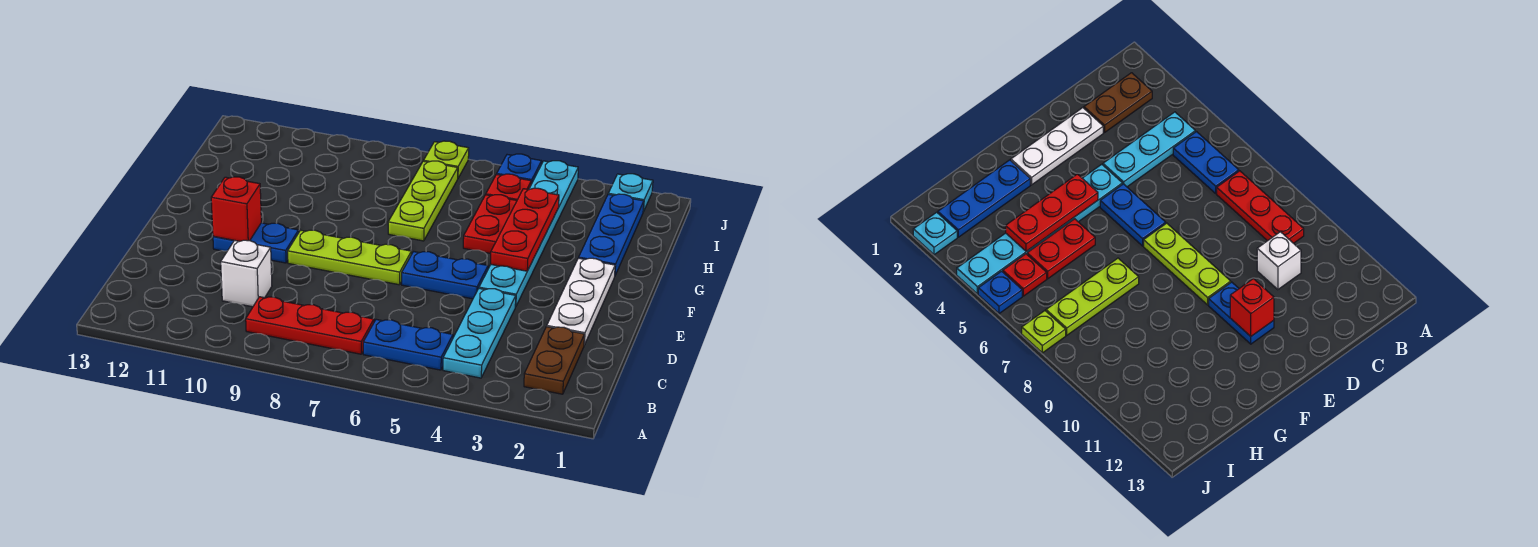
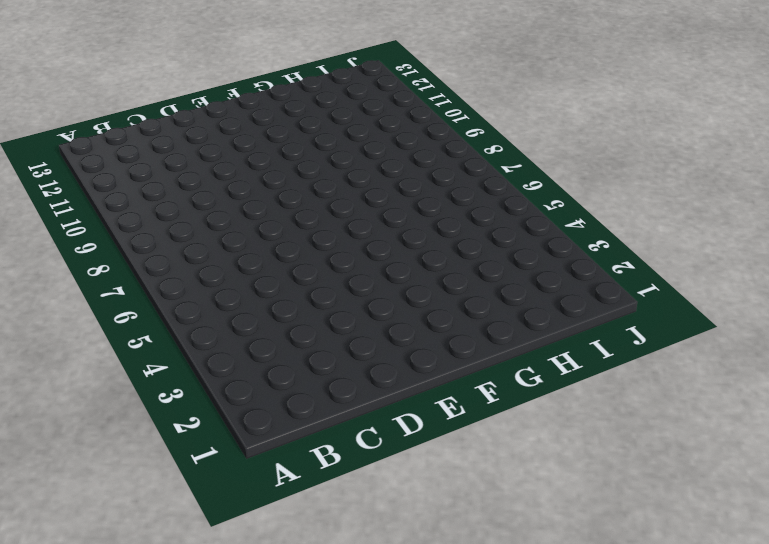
none -> brown plate B2:C2 level 1
none -> cyan plate B4:D4 level 1
none -> blue plate B5:B6 level 1

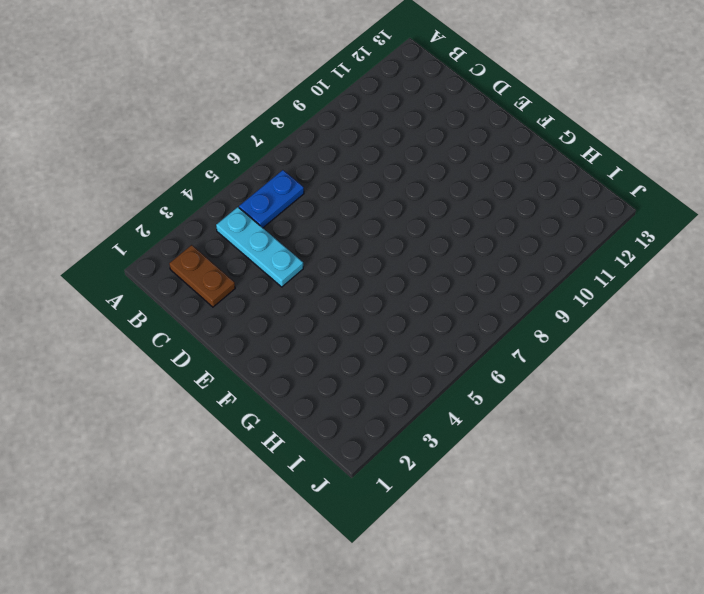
none -> red plate B7:B9 level 1
none -> white brick C10 level 1
none -> white plate D2:F2 level 1

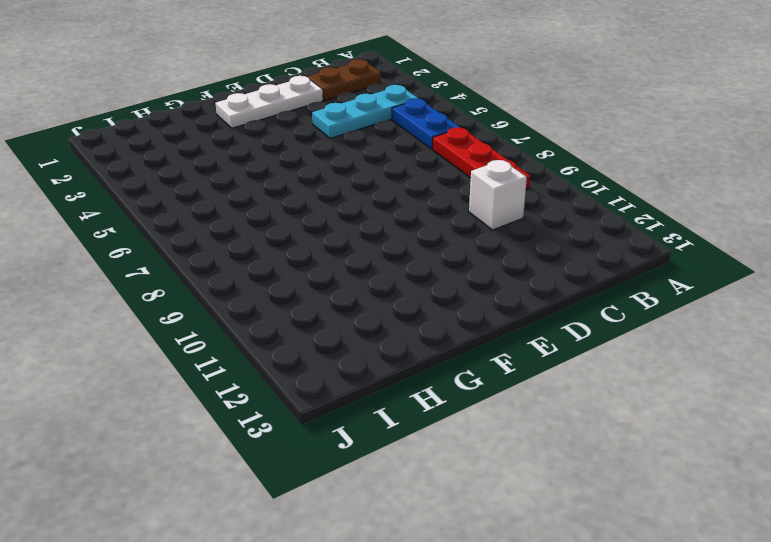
none -> cyan plate E4:J4 level 1
none -> blue plate E5:E6 level 1
none -> lime plate E7:E9 level 1

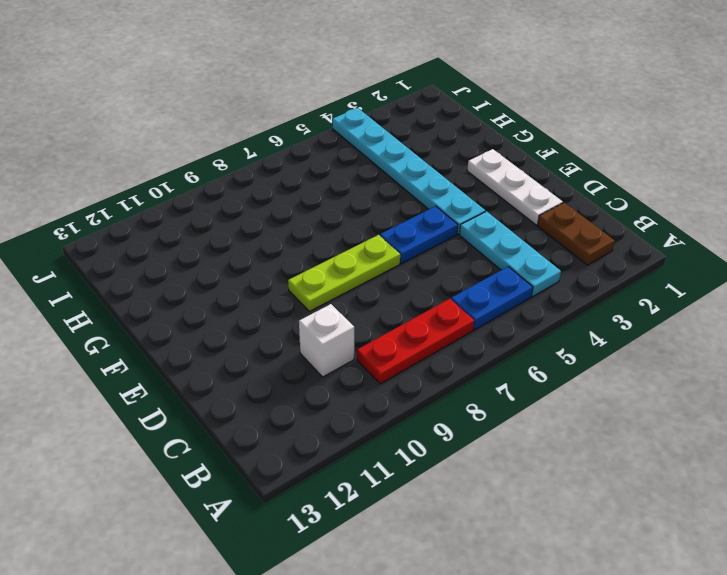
none -> blue plate E10:E11 level 1
none -> blue plate G2:I2 level 1
none -> red plate G5:H5 level 1

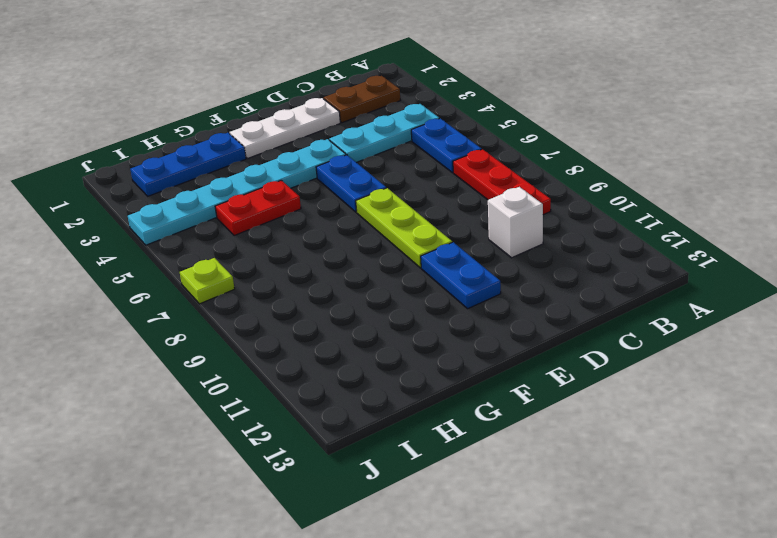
none -> lime plate G7:I7 level 1
none -> red plate I5 level 1
none -> cyan plate J2 level 1

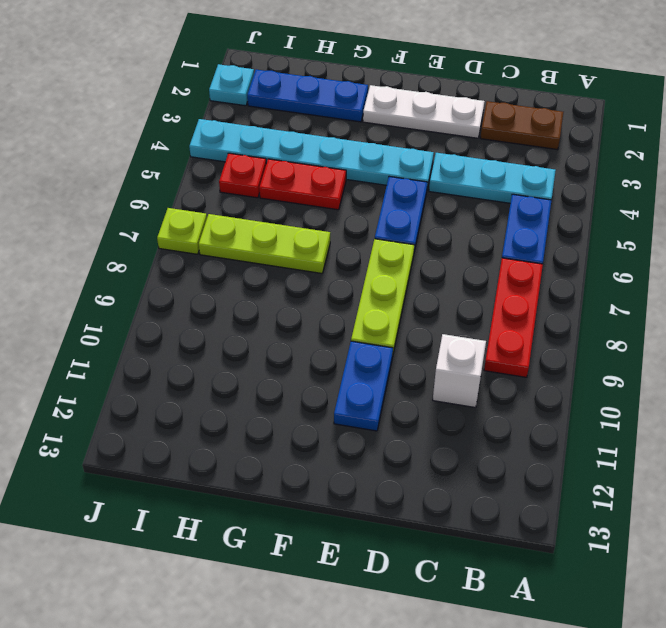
none -> blue plate J5 level 1
none -> red brick E11 level 2
none -> red plate F4:H4 level 2

